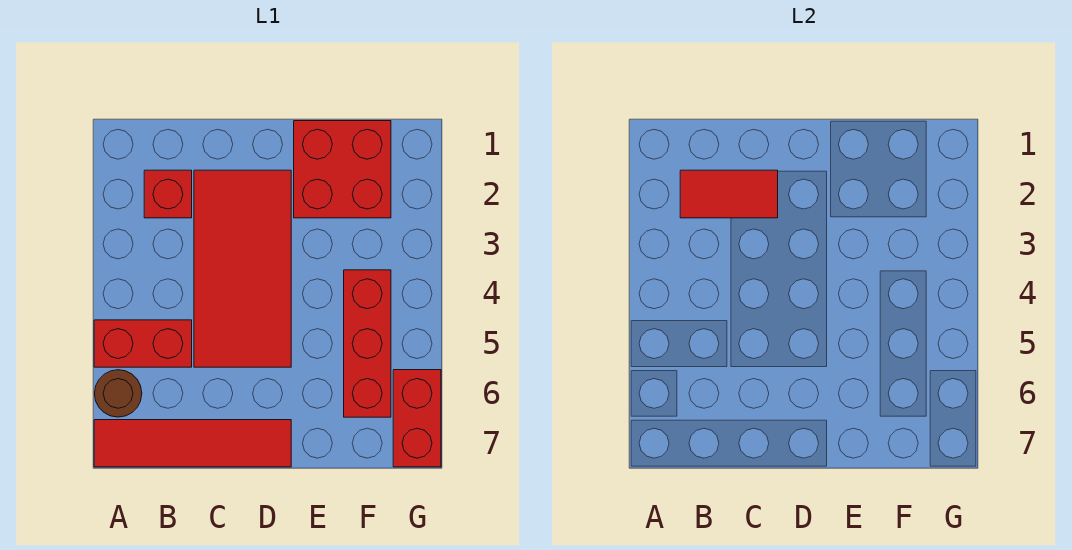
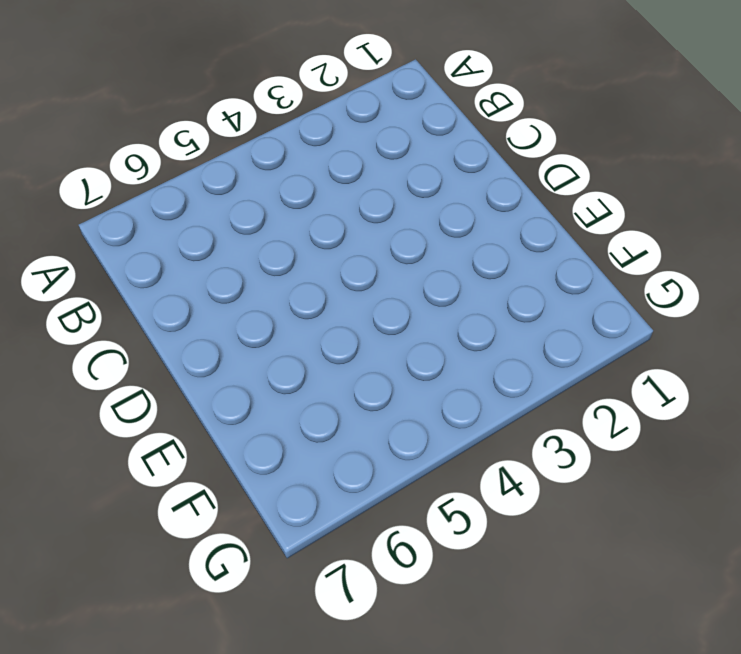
none -> red brick A5:B5 level 1
none -> brown round brick A6 level 1

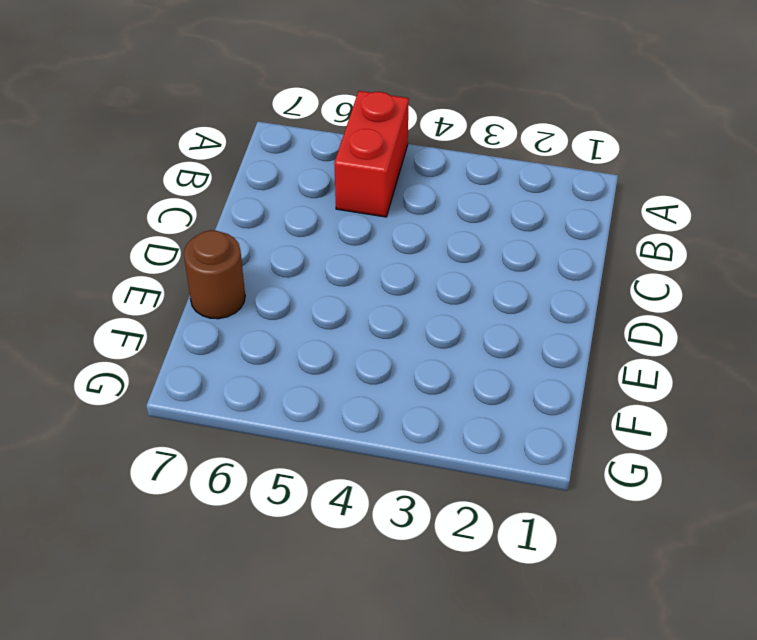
brown round brick E7 level 1 -> brown round brick A6 level 1
none -> red tile A7:D7 level 1
none -> red brick B2 level 1

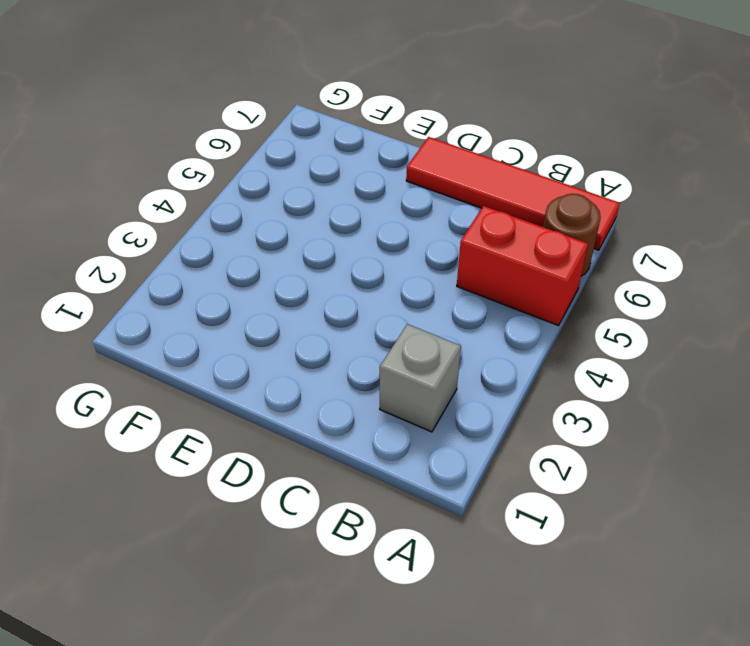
grey brick B2 level 1 -> red brick B2 level 1
none -> red tile C2:D5 level 1
none -> red brick E1:F2 level 1

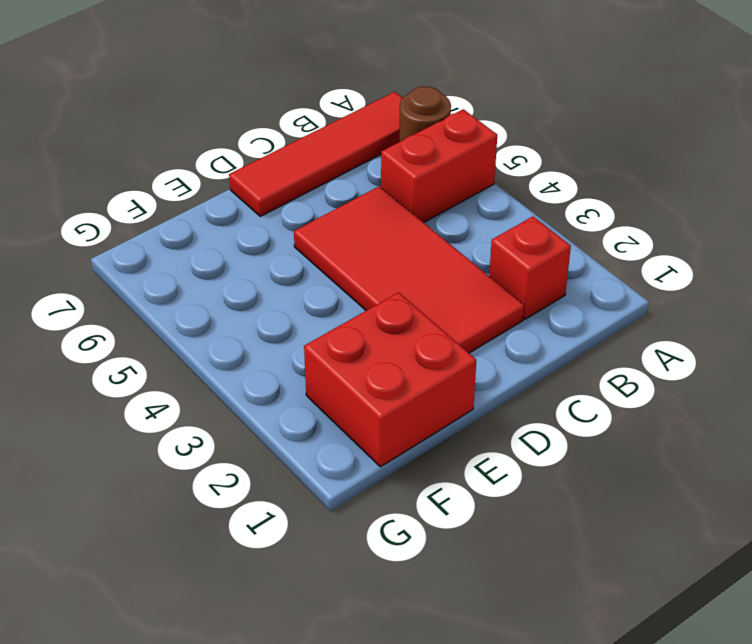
none -> red brick F4:F6 level 1
none -> red brick G6:G7 level 1

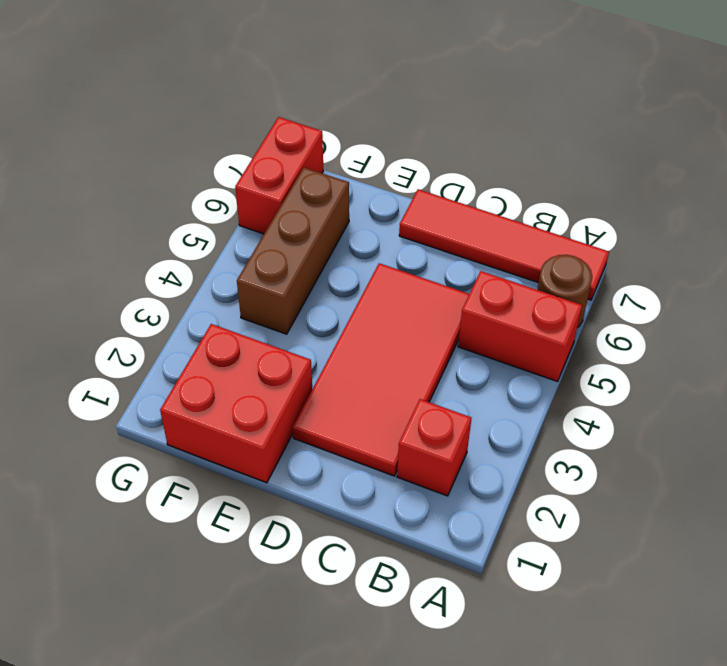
brown brick F4:F6 level 1 -> red brick F4:F6 level 1
none -> red tile B2:C2 level 2

